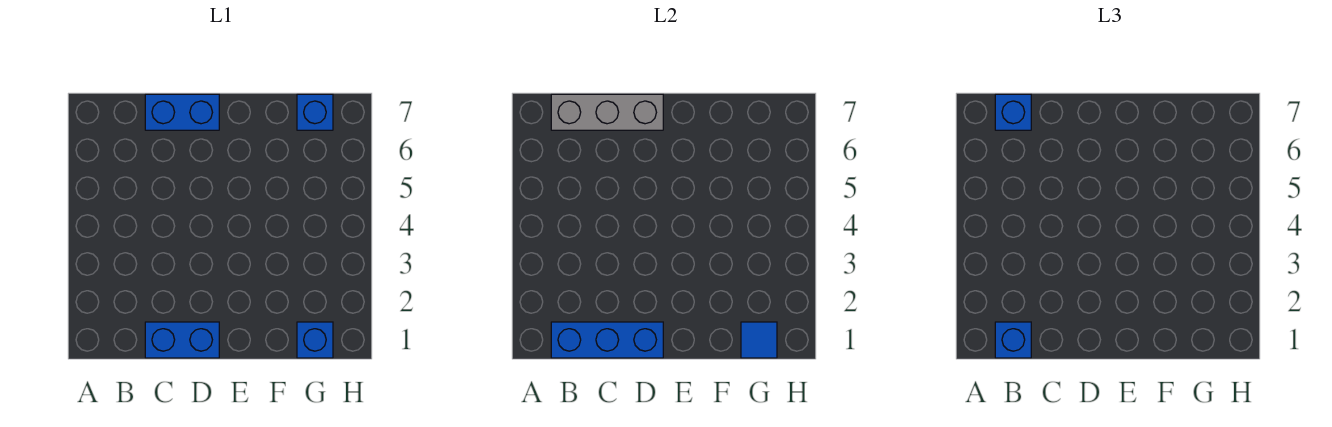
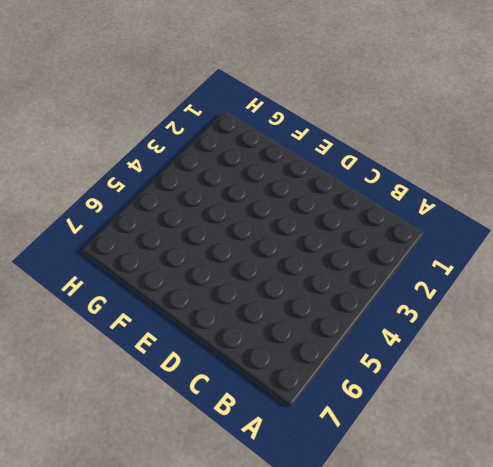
none -> blue brick C1:D1 level 1
none -> blue brick C7:D7 level 1

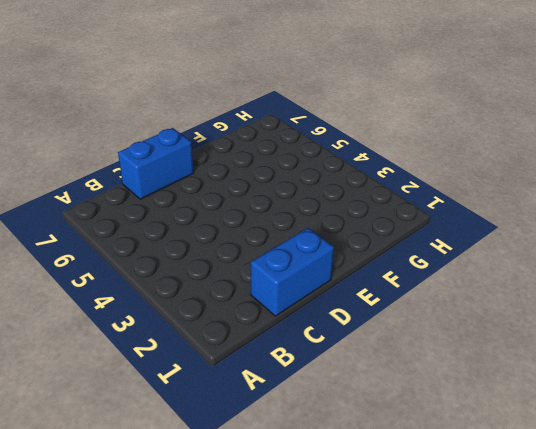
none -> blue brick G1 level 1
none -> blue brick G7 level 1

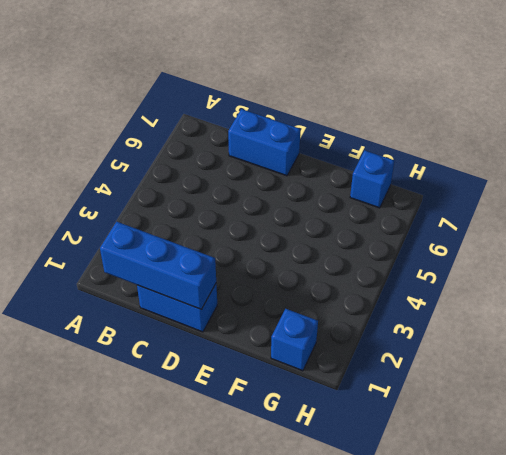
none -> grey brick B7:D7 level 2
none -> blue tile G1 level 2

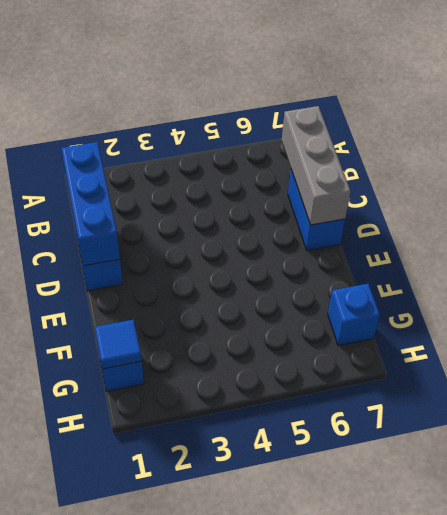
none -> blue brick B1 level 3
none -> blue brick B7 level 3

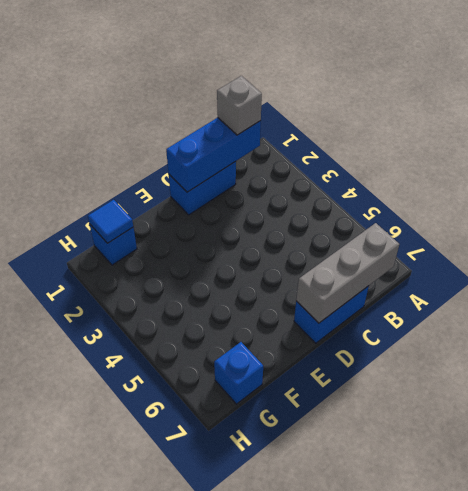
grey brick B1 level 3 -> blue brick B1 level 3
none -> blue brick B7 level 3

